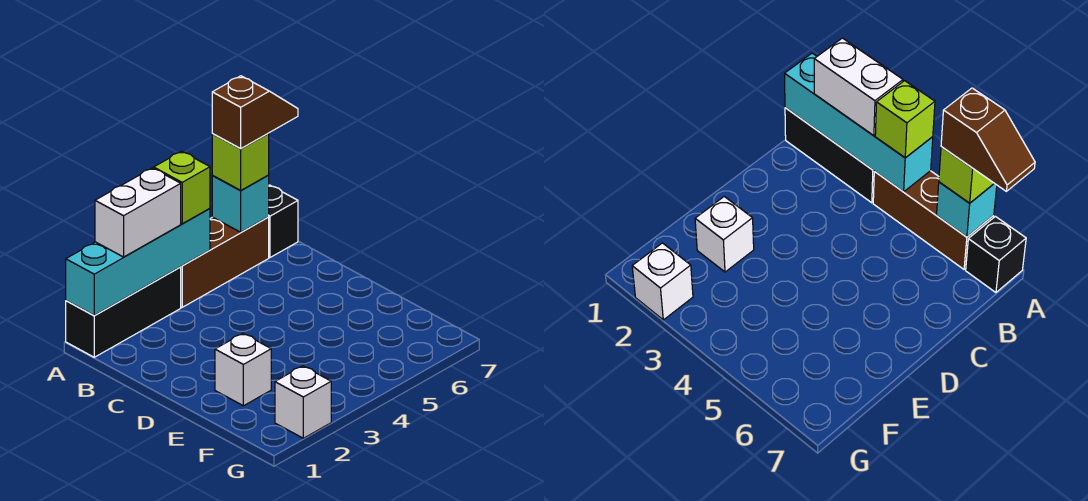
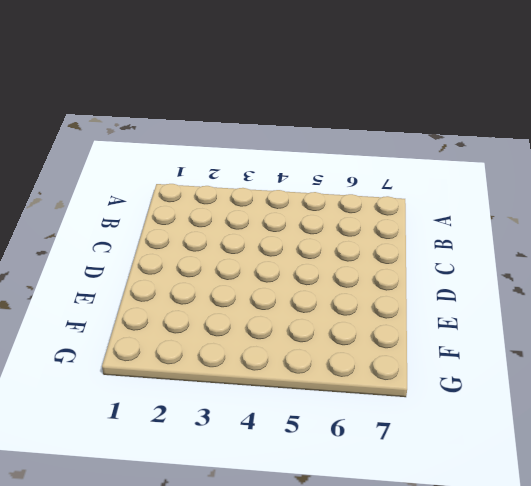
none -> black brick A1:A3 level 1
none -> brown brick A4:A6 level 1

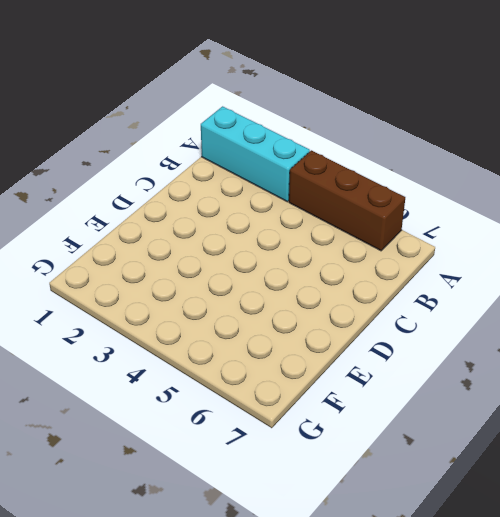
cyan brick A1:A3 level 1 -> black brick A1:A3 level 1
none -> black brick A7 level 1
none -> white brick E2 level 1

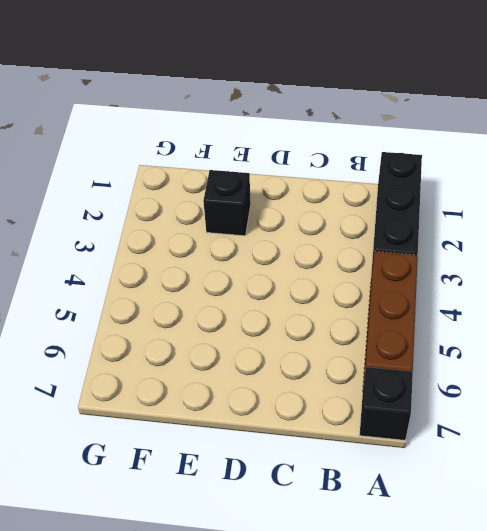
black brick E2 level 1 -> white brick E2 level 1
none -> white brick G2 level 1
none -> cyan brick A1:A4 level 2

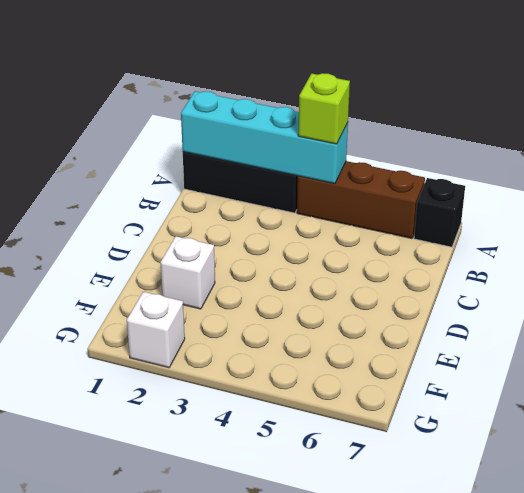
none -> cyan brick A6 level 2
none -> white brick A2:A3 level 3

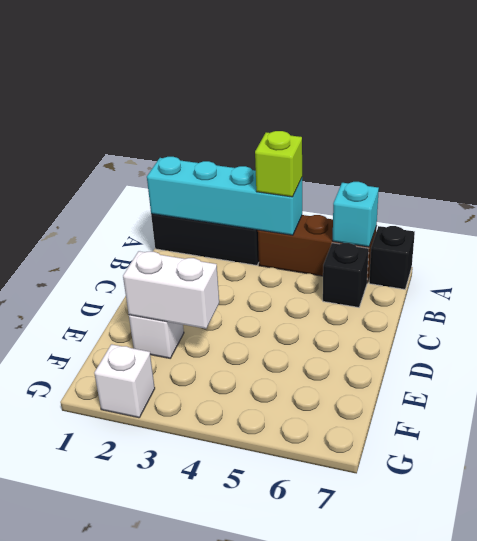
black brick B6 level 1 -> none
white brick E2:E3 level 2 -> white brick A2:A3 level 3
none -> lime brick A6 level 3
none -> brown slope A6:A7 level 4 top 6

